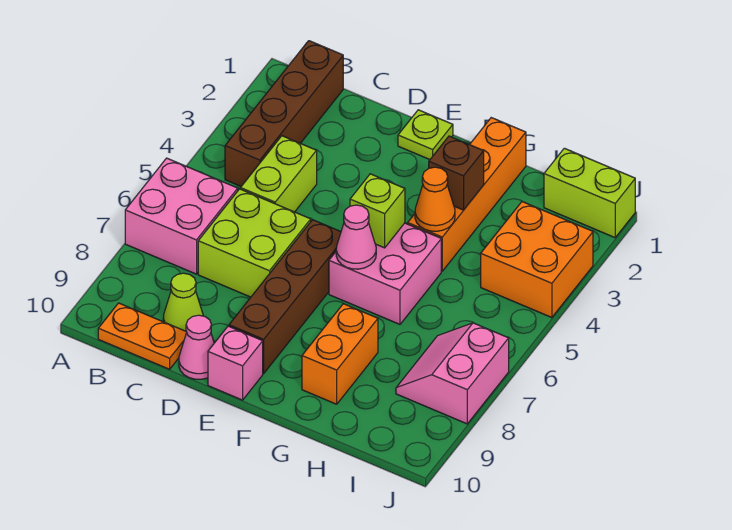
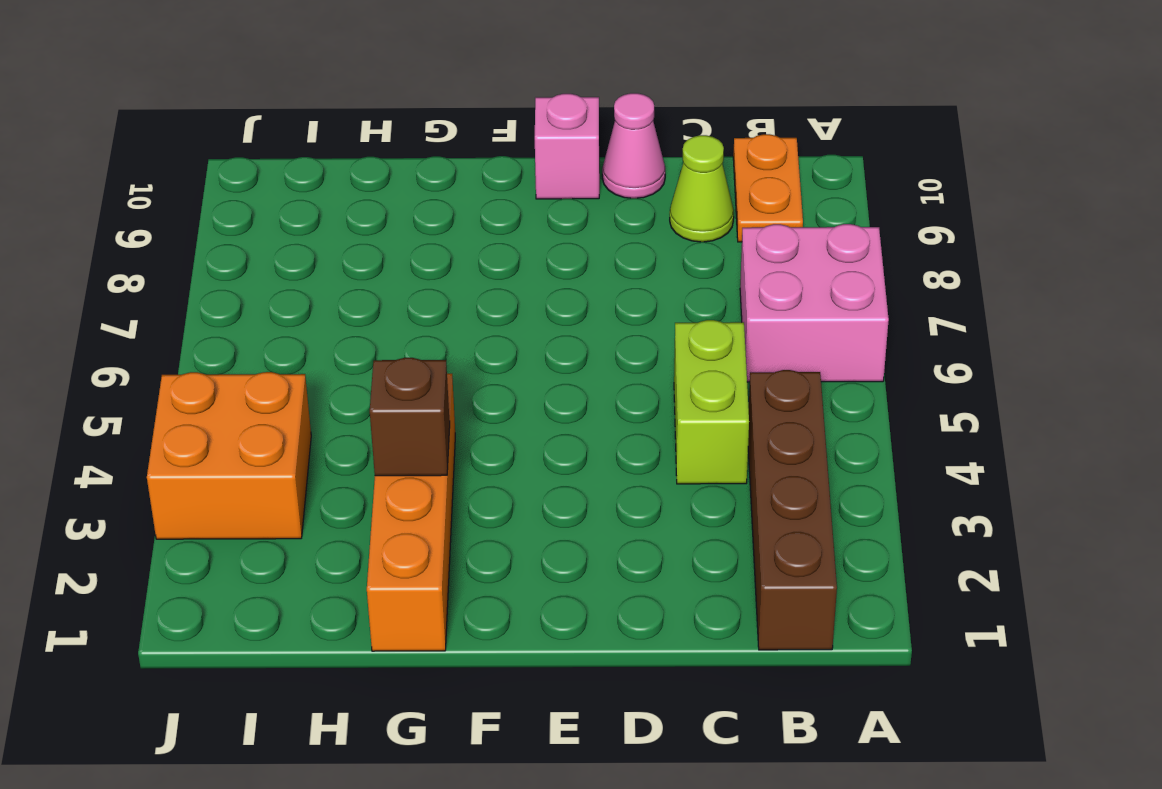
orange plate B9:B10 level 1 -> orange plate B10:C10 level 1
none -> lime brick C6:D7 level 1
none -> lime plate E1 level 1
none -> brown brick E6:E9 level 1

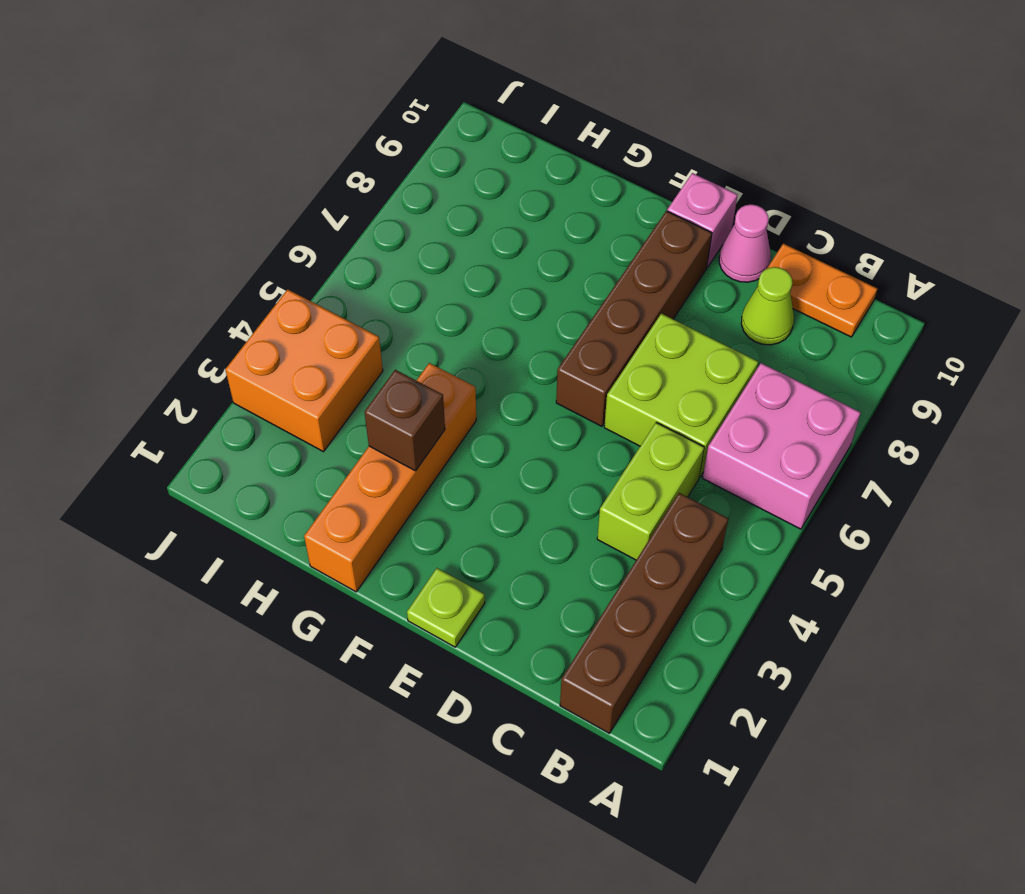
none -> pink brick F5:G6 level 1
none -> orange brick G8:G9 level 1
none -> lime brick I1:J1 level 1

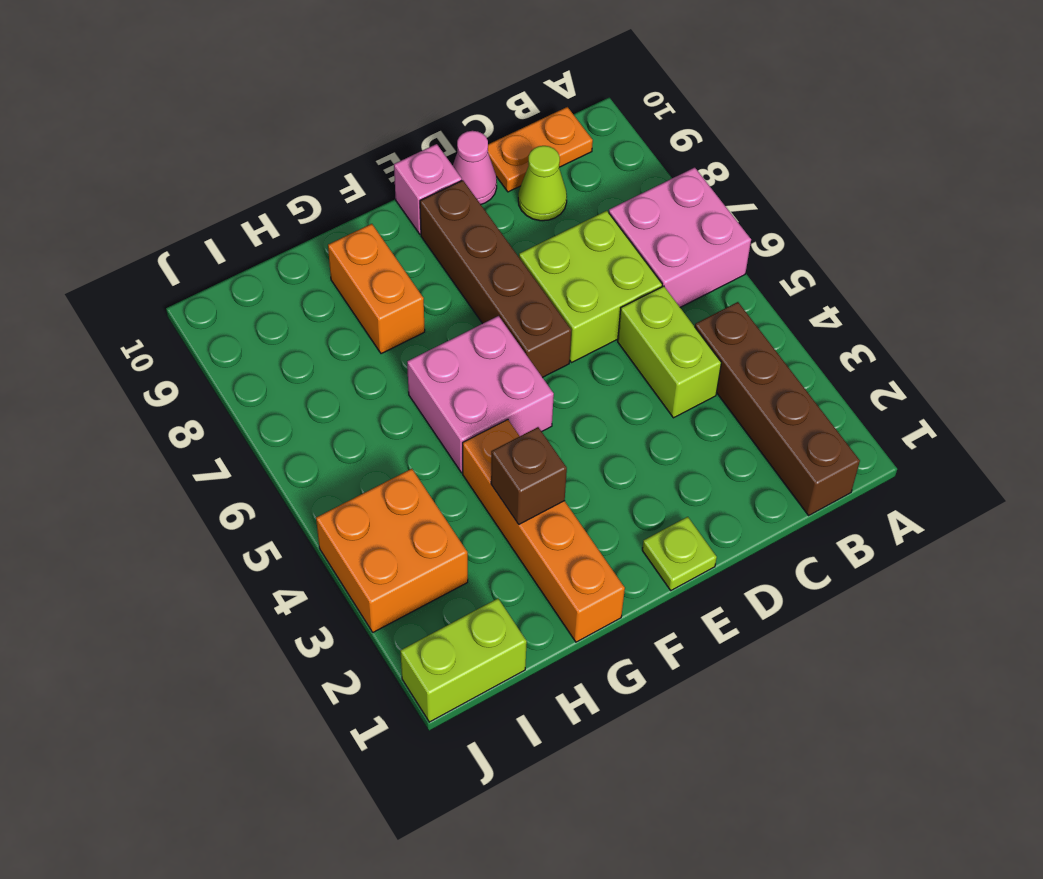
none -> pink slope I7:J8 level 1 top J
none -> lime brick F5 level 2
none -> pink cone F6 level 2

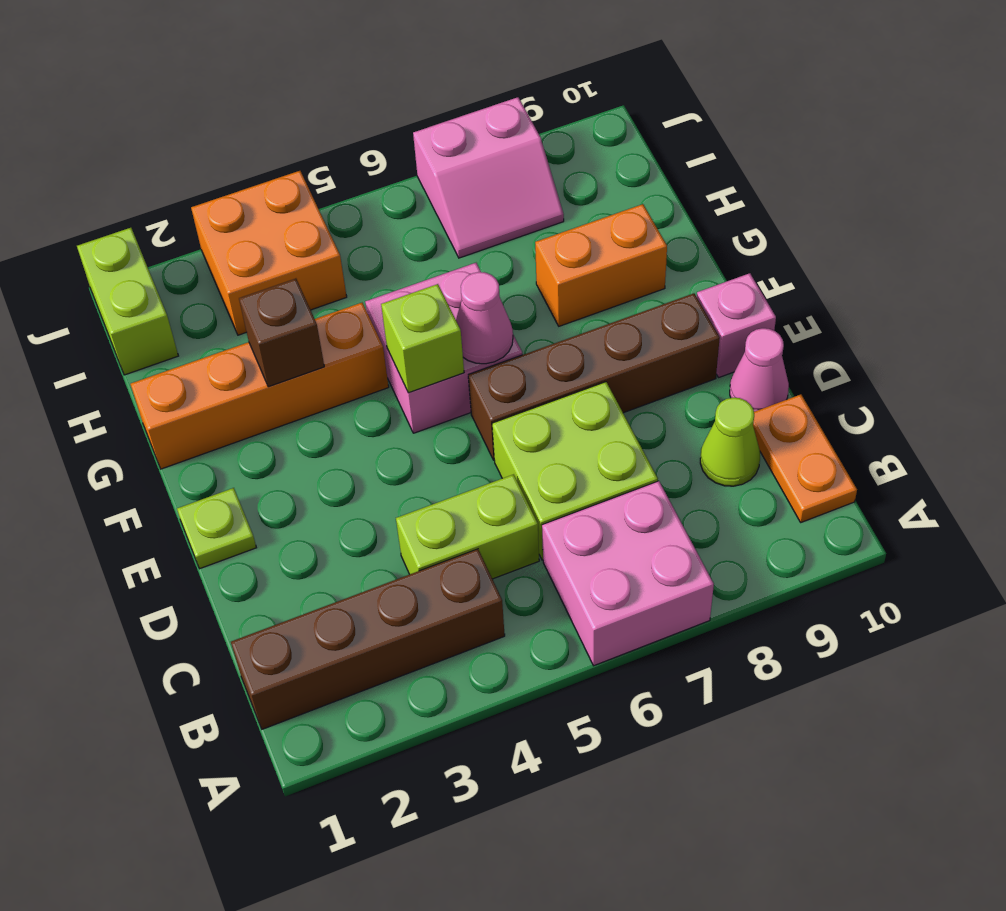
none -> orange cone G4 level 2

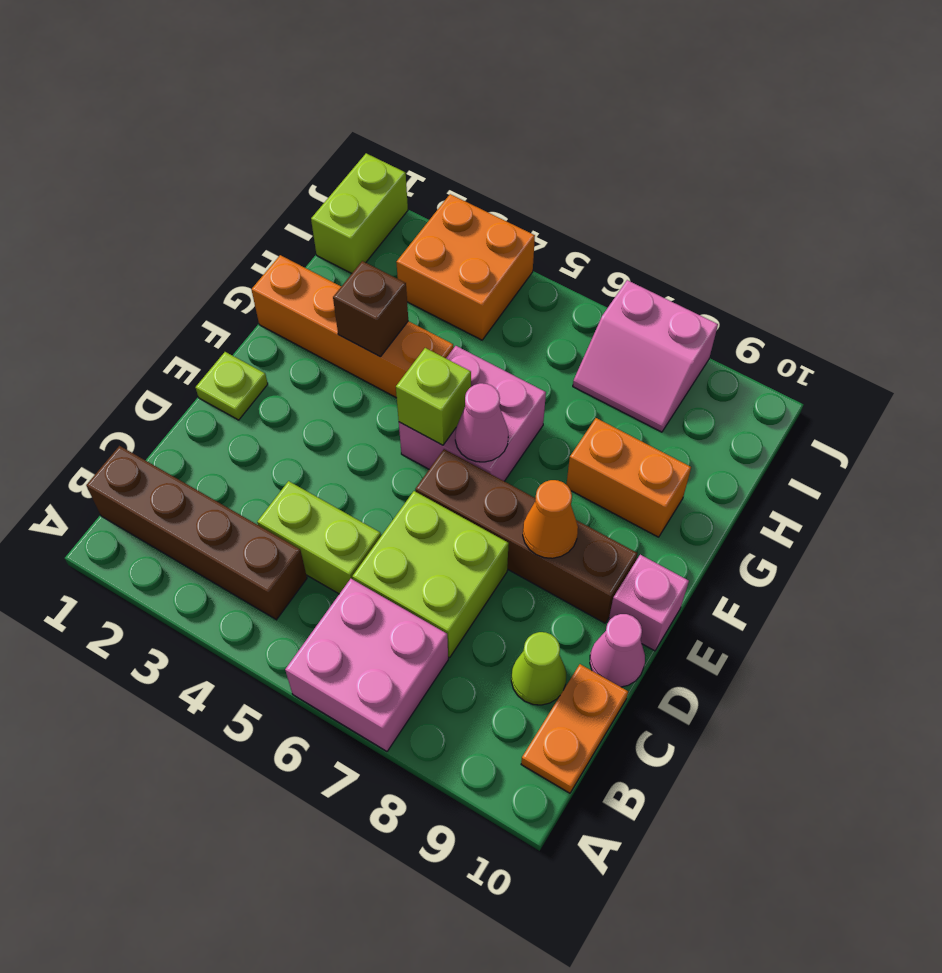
orange cone E8 level 2 -> orange cone G4 level 2

